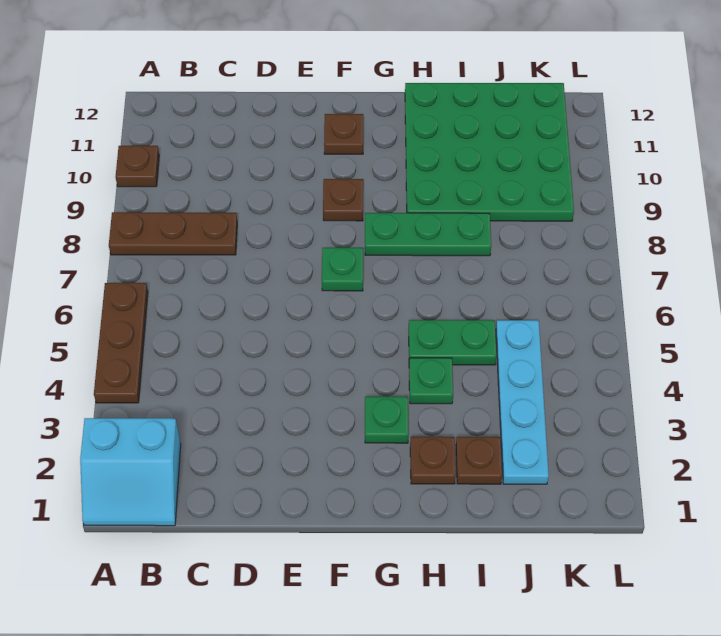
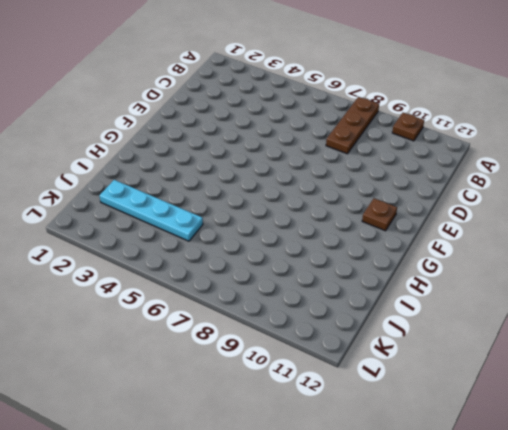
none -> cyan slope A1:B2 level 1 top 2
none -> brown plate A4:A6 level 1
none -> green plate F7 level 1

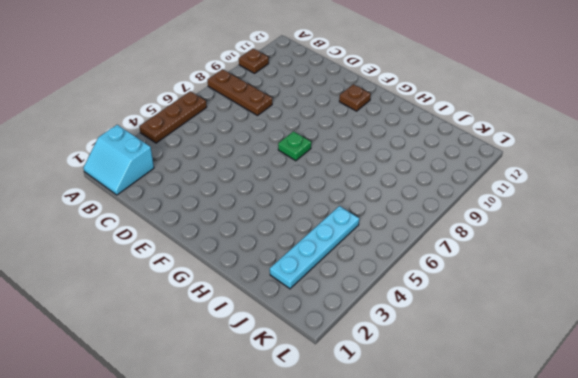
none -> brown plate F9 level 1
none -> green plate G3 level 1
none -> green plate G8:I8 level 1

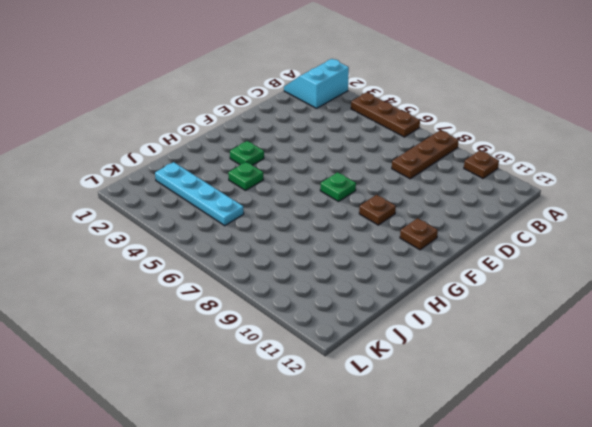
none -> green plate G8:I8 level 1
none -> brown plate H2 level 1
none -> green plate H5:I5 level 1

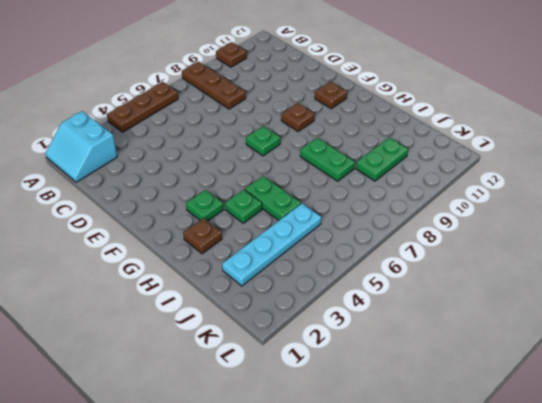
green plate H8:I8 level 1 -> green plate G8:I8 level 1
green plate J9:J10 level 1 -> green plate H9:K12 level 1
none -> brown plate I2 level 1

